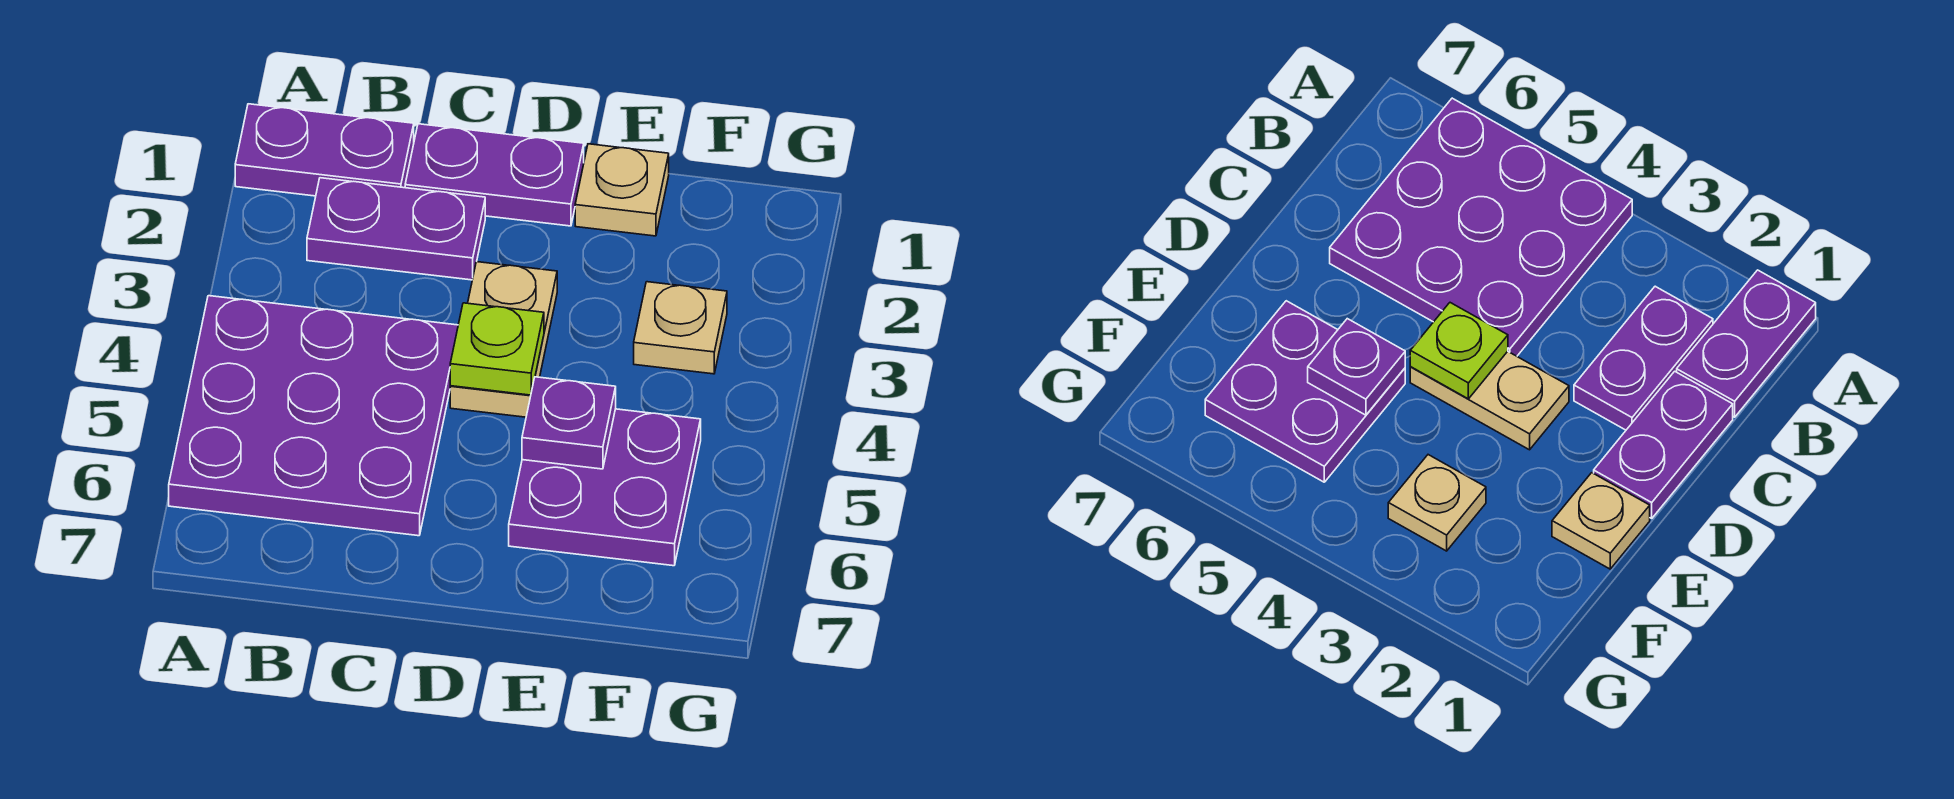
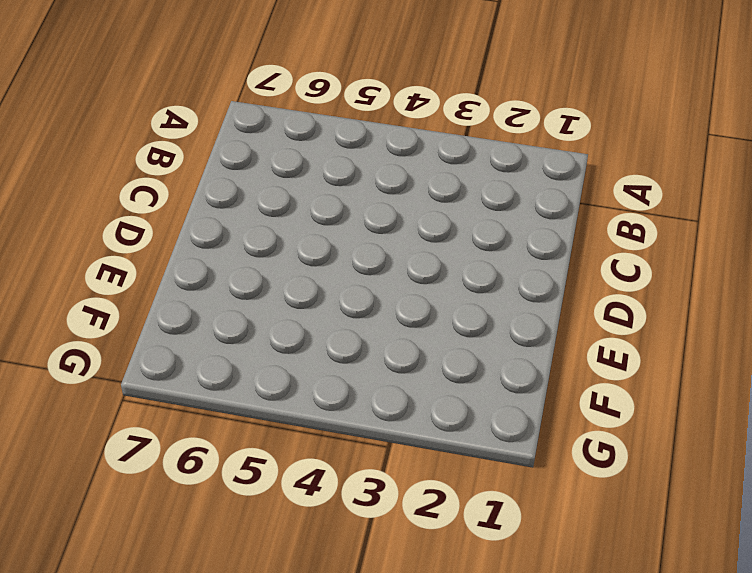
none -> purple plate A1:B1 level 1
none -> purple plate A4:C6 level 1

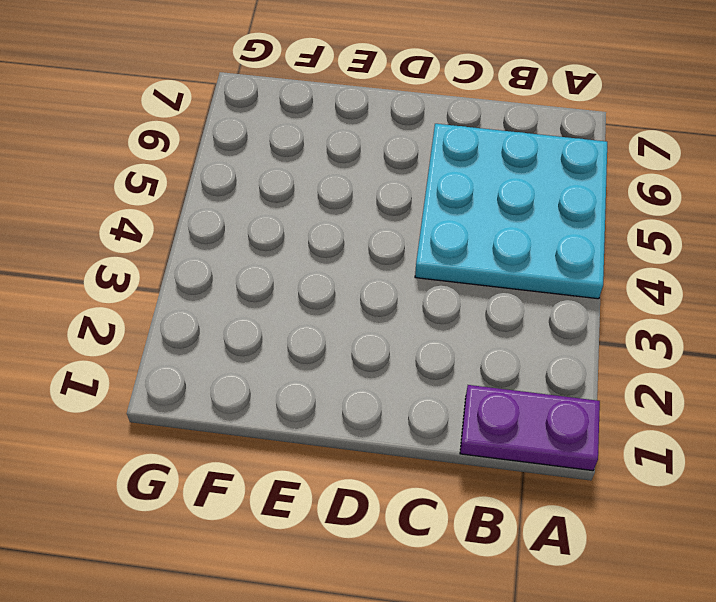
cyan plate A4:C6 level 1 -> purple plate A4:C6 level 1
none -> purple plate B2:C2 level 1
none -> purple plate C1:D1 level 1

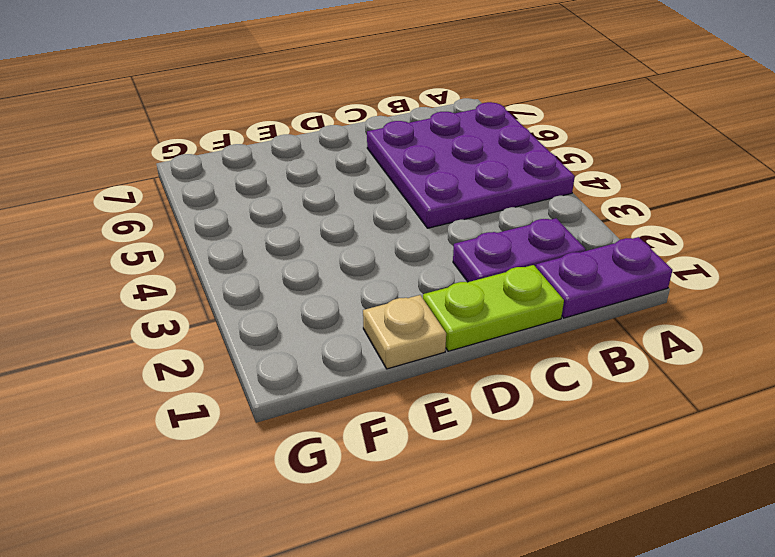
lime plate C1:D1 level 1 -> purple plate C1:D1 level 1
none -> tan plate D3:D4 level 1
none -> purple plate E5:F6 level 1

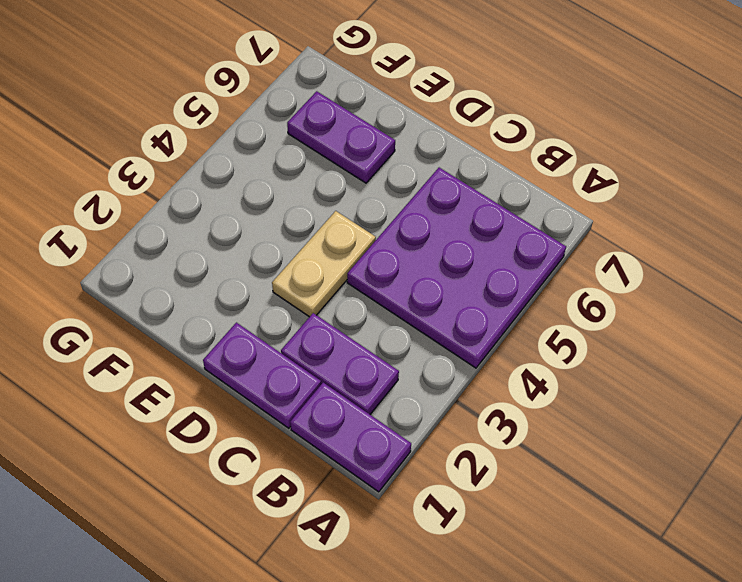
purple plate E6:F6 level 1 -> purple plate E5:F6 level 1
none -> tan plate E1 level 1
none -> tan plate F3 level 1

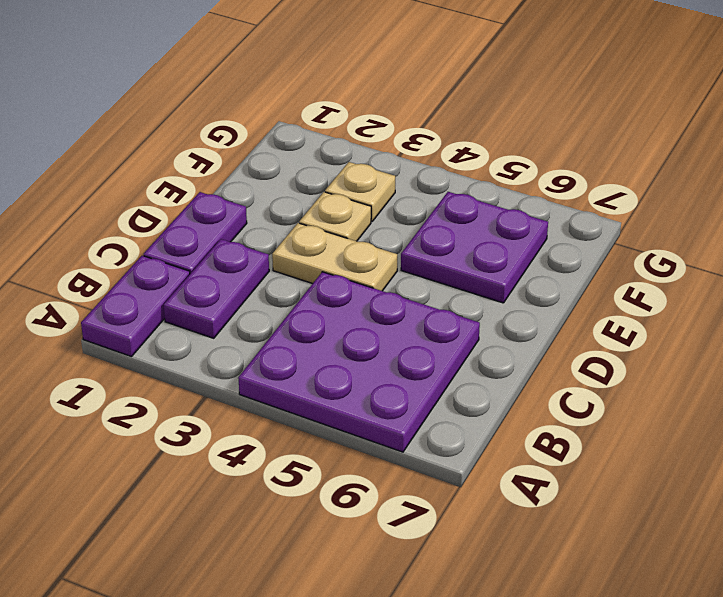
tan plate E3 level 1 -> tan plate E1 level 1
none -> lime plate D4 level 2
none -> purple plate E5 level 2

